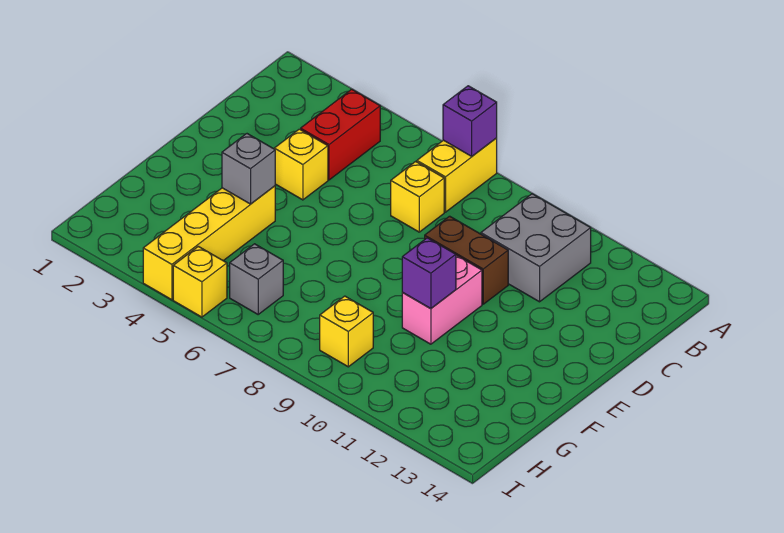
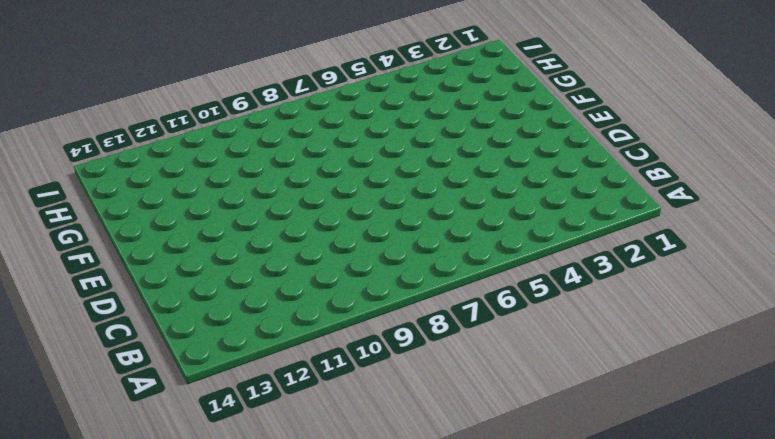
none -> yellow brick A7:B7 level 1
none -> red brick B4:C4 level 1
none -> grey brick B10:C11 level 1

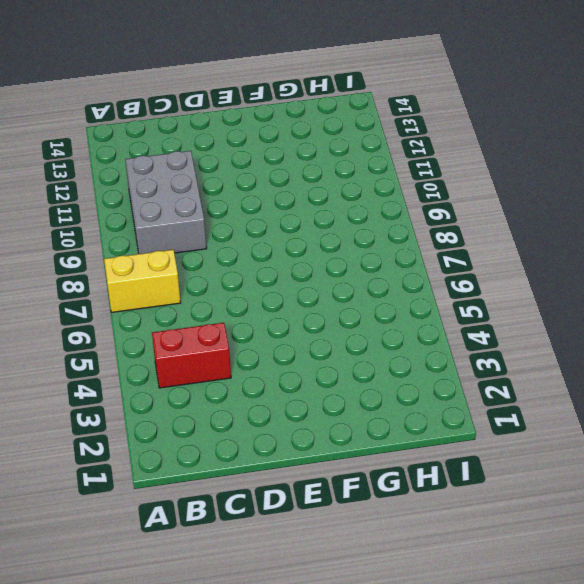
grey brick B9:C11 level 1 -> grey brick B10:C11 level 1
none -> yellow brick C7 level 1
none -> yellow brick D4 level 1
none -> brown brick D9:D10 level 1

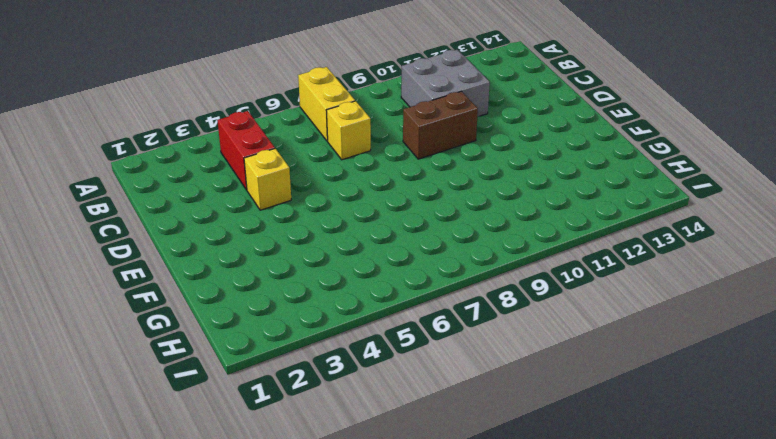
none -> pink brick E10:F10 level 1
none -> yellow brick F4:I4 level 1
none -> grey brick H6 level 1

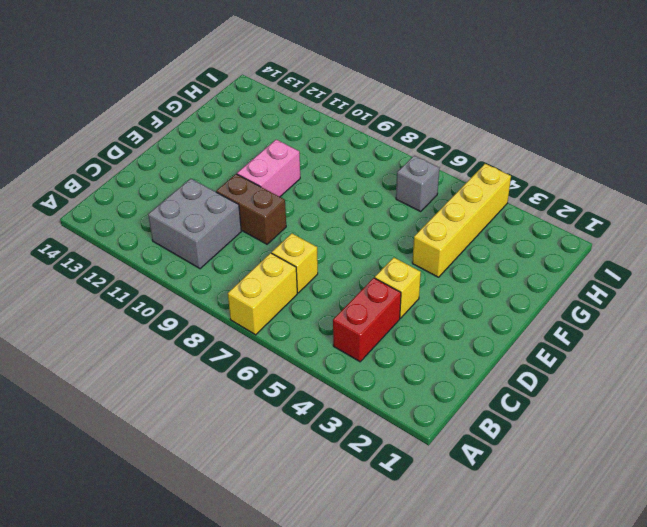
none -> yellow brick H9 level 1
none -> yellow brick I5 level 1
none -> purple brick A7 level 2

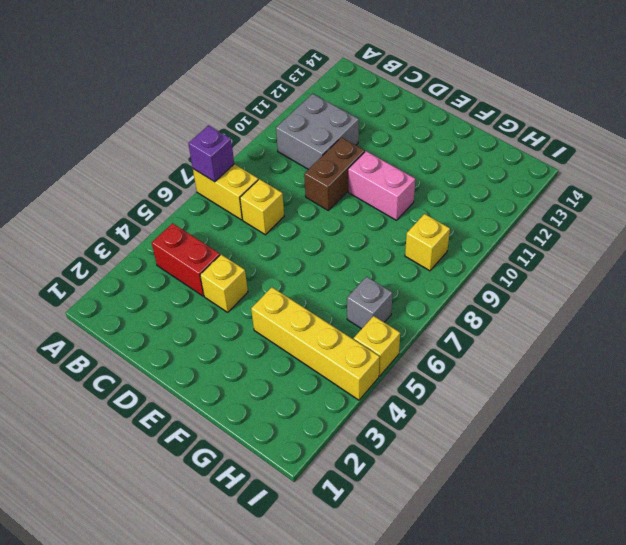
none -> grey brick F4 level 2
none -> purple brick F10 level 2

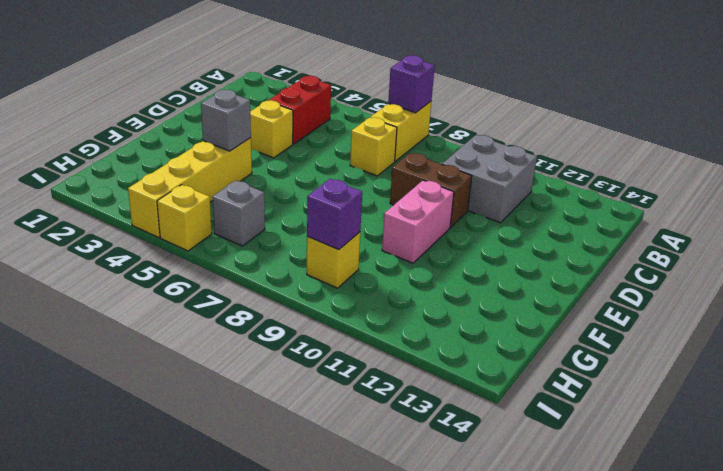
purple brick H9 level 2 -> purple brick F10 level 2

